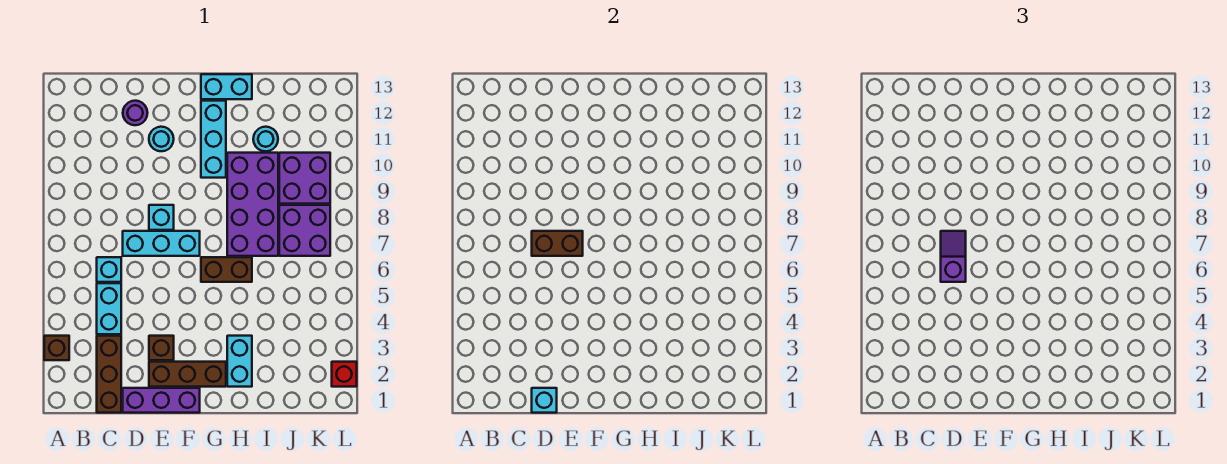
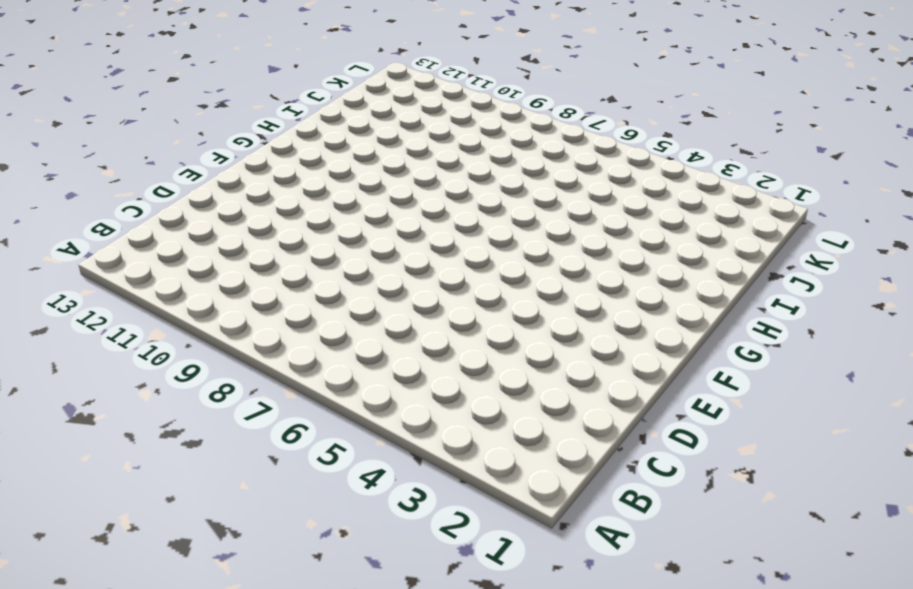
none -> brown brick A3 level 1
none -> brown brick C1:C3 level 1
none -> cyan brick C4:C5 level 1

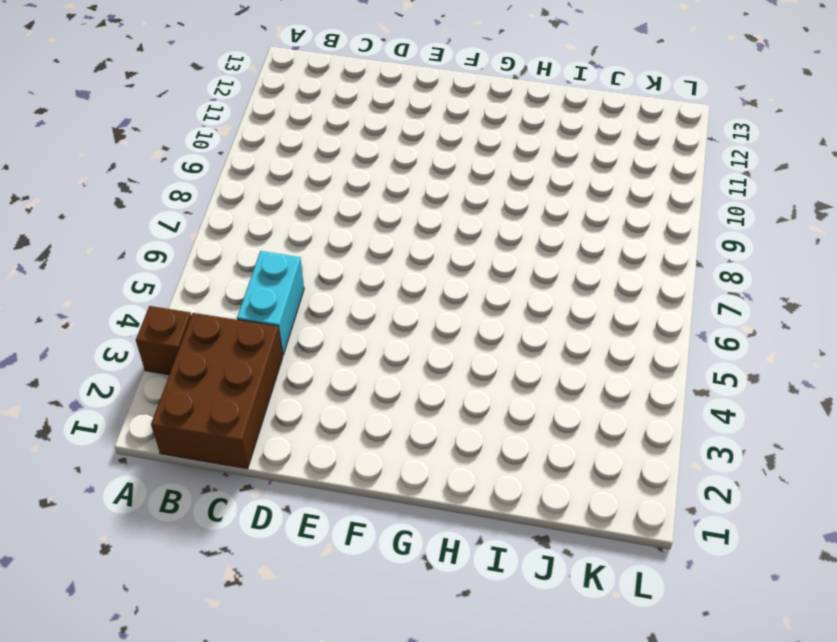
brown brick B1:C3 level 1 -> brown brick C1:C3 level 1
none -> cyan brick C6 level 1
none -> purple brick D1:F1 level 1
none -> cyan brick D7:F7 level 1

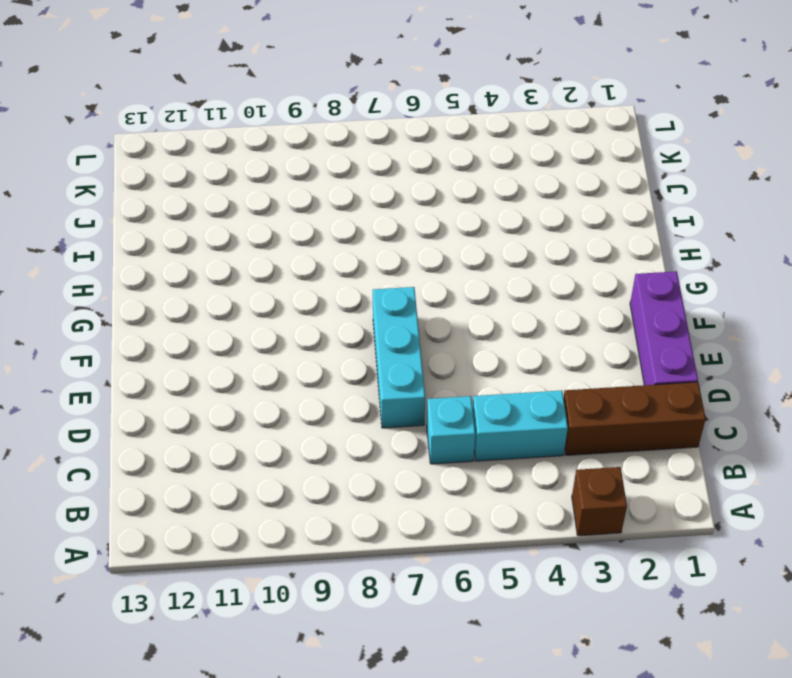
none -> purple round brick D12 level 1
none -> brown brick E2:G2 level 1
none -> brown brick E3 level 1

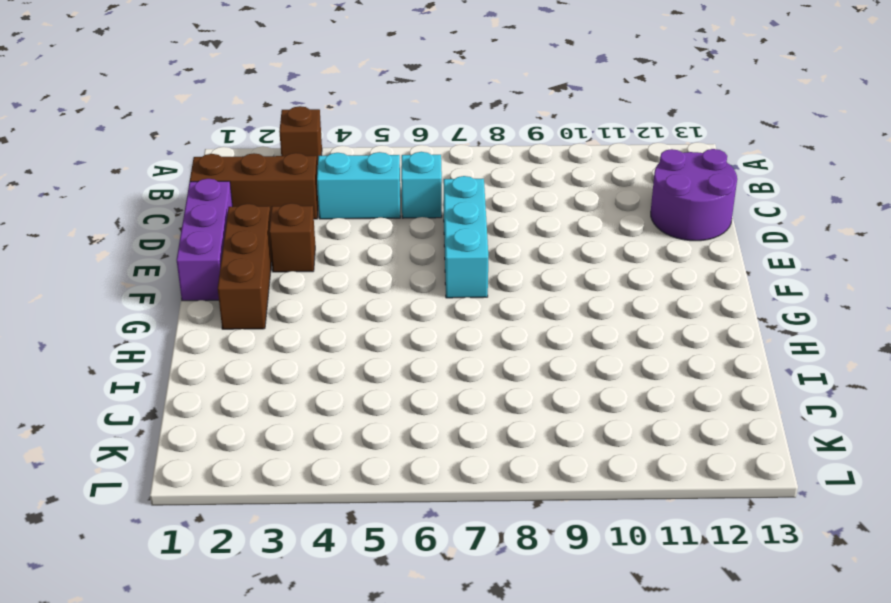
purple round brick C12:D13 level 1 -> purple round brick D12 level 1
none -> cyan brick E8 level 1
none -> cyan round brick E11 level 1
none -> brown brick G6:H6 level 1

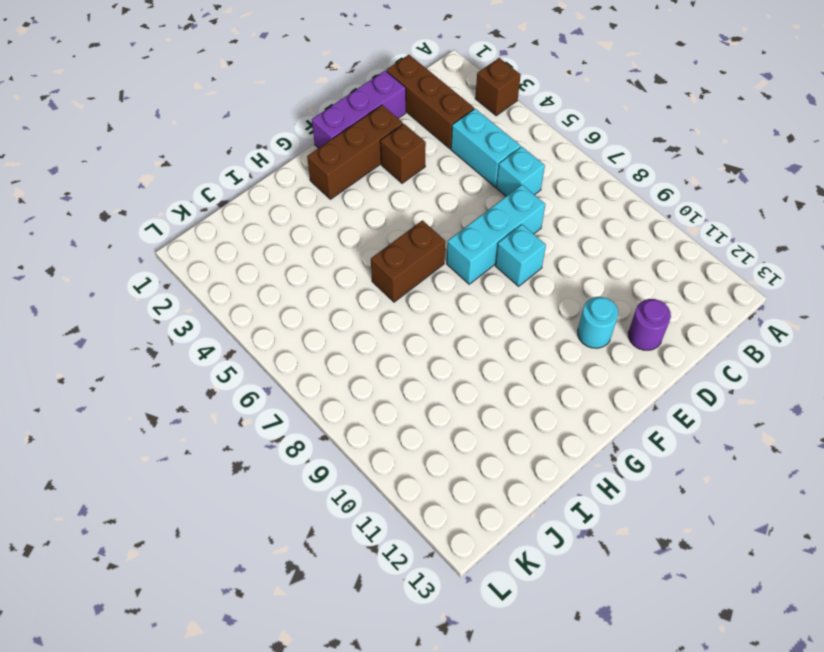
none -> cyan brick G10:G12 level 1
none -> cyan brick G13:H13 level 1
none -> cyan brick H2:H3 level 1

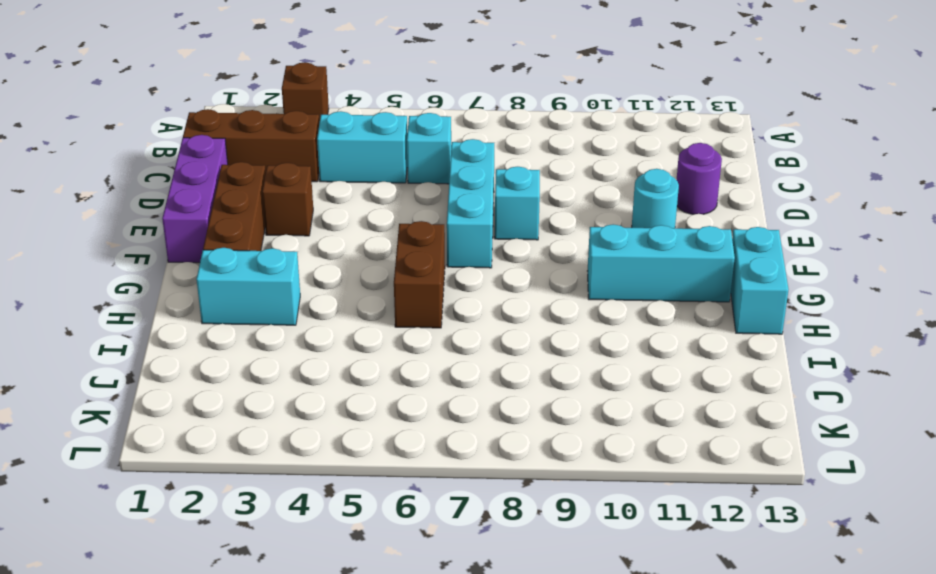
none -> purple brick H7:I10 level 1
none -> cyan round brick I11 level 1
none -> purple brick J7:K8 level 1

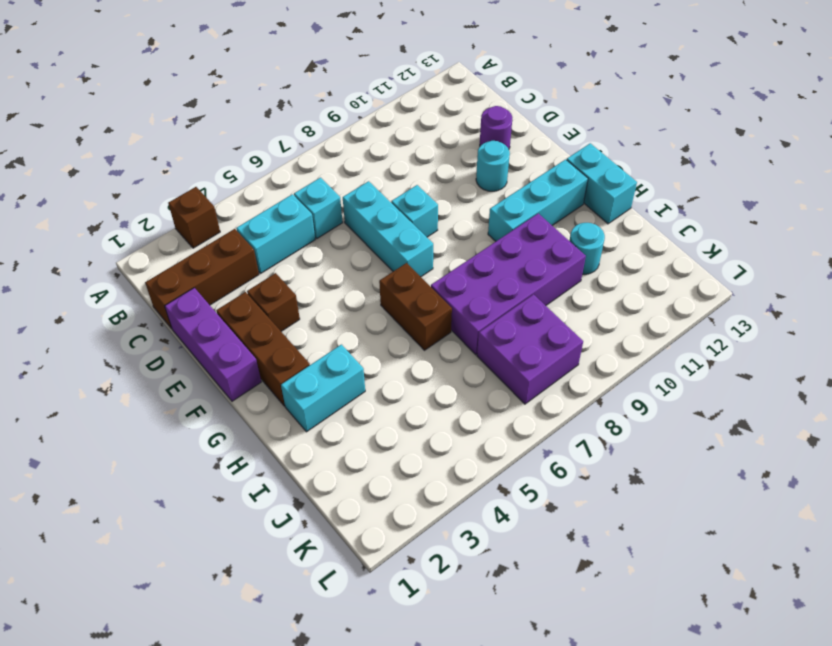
none -> purple brick J9:K10 level 1
none -> red brick L2 level 1
none -> cyan brick D1 level 2

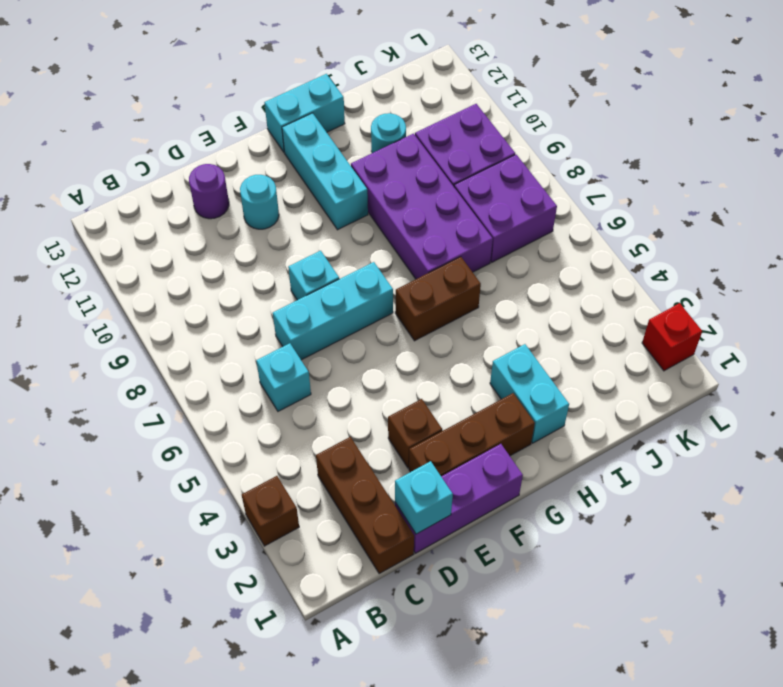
none -> cyan brick C4:C5 level 1
none -> brown brick D7:E7 level 2
none -> purple slope D6:D7 level 3 top 6

